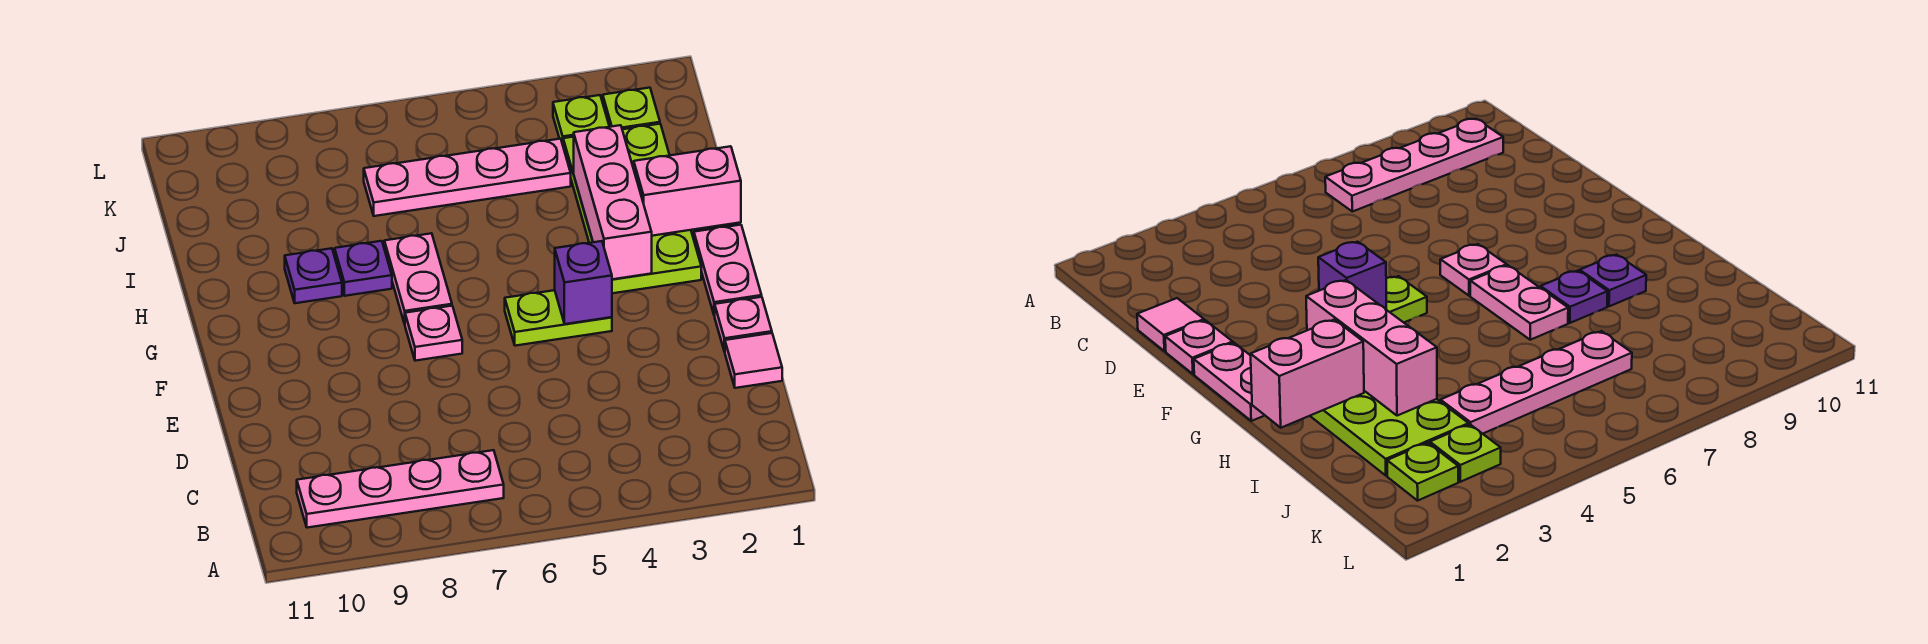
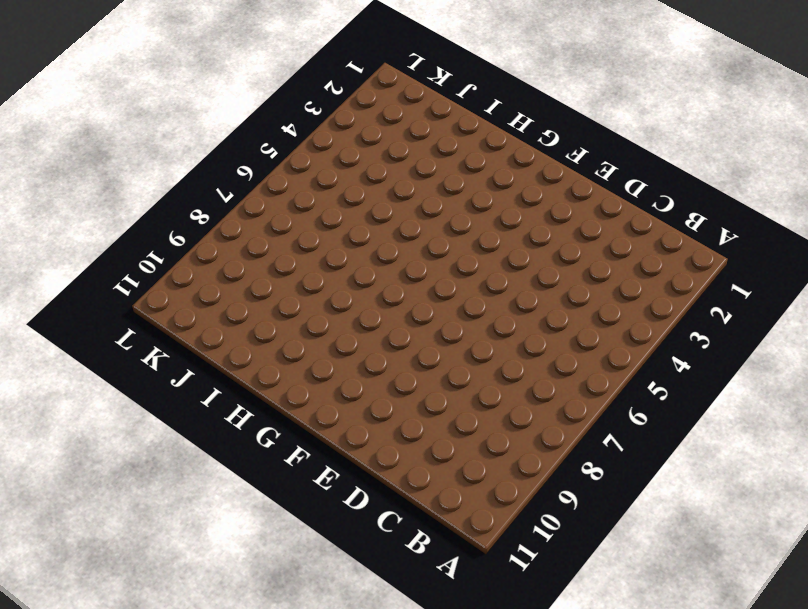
none -> pink plate B7:B10 level 1
none -> pink tile D1 level 1
none -> pink plate E1 level 1

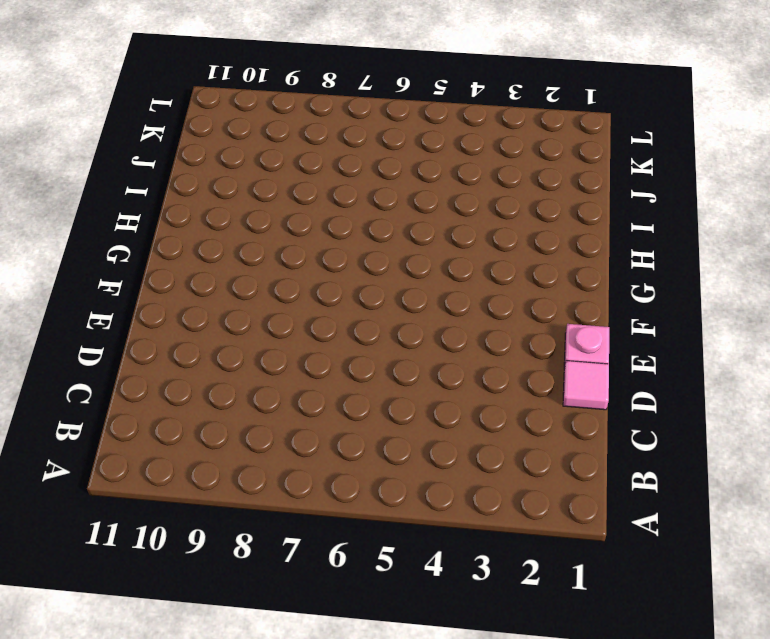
none -> pink plate B7:B10 level 1
none -> pink plate F1:G1 level 1
none -> lime plate F4:F5 level 1

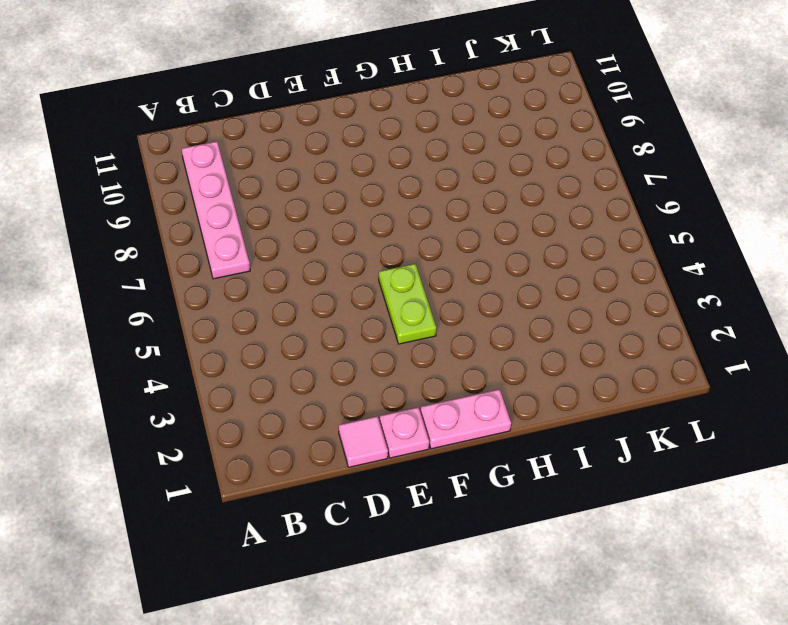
none -> pink plate F7 level 1
none -> lime plate G2:J3 level 1
none -> pink plate G7:H7 level 1

